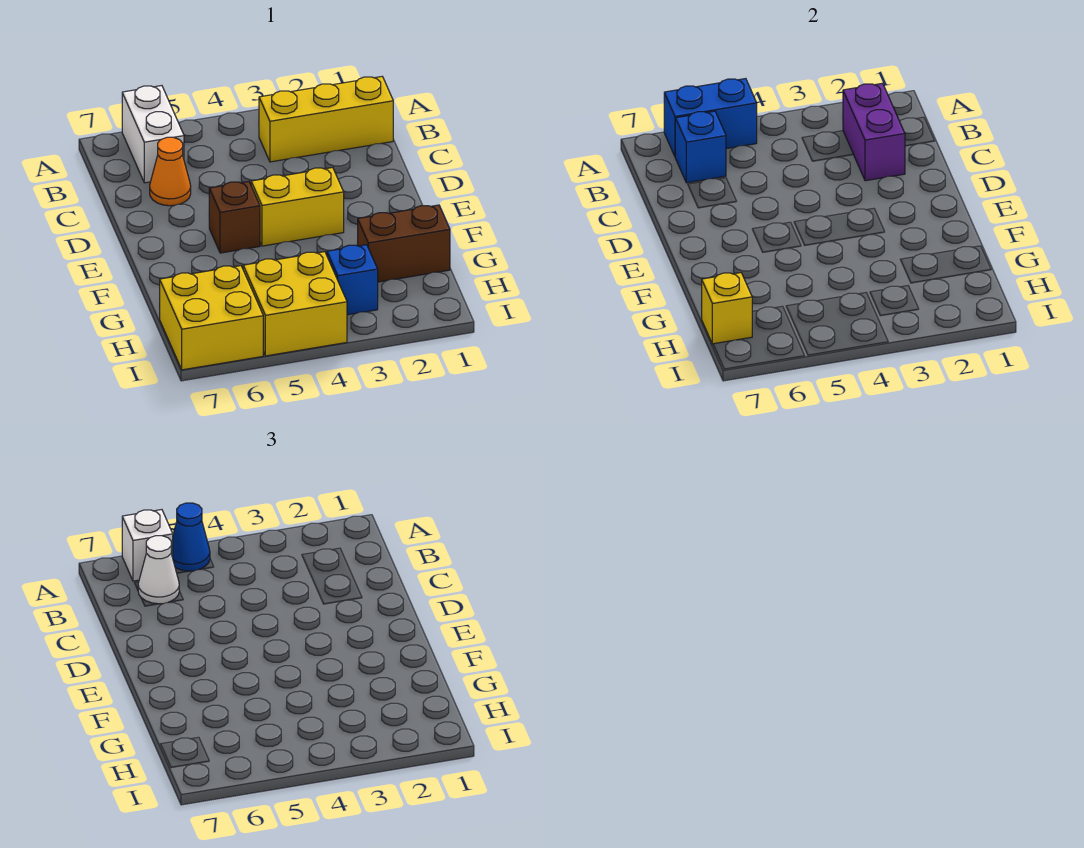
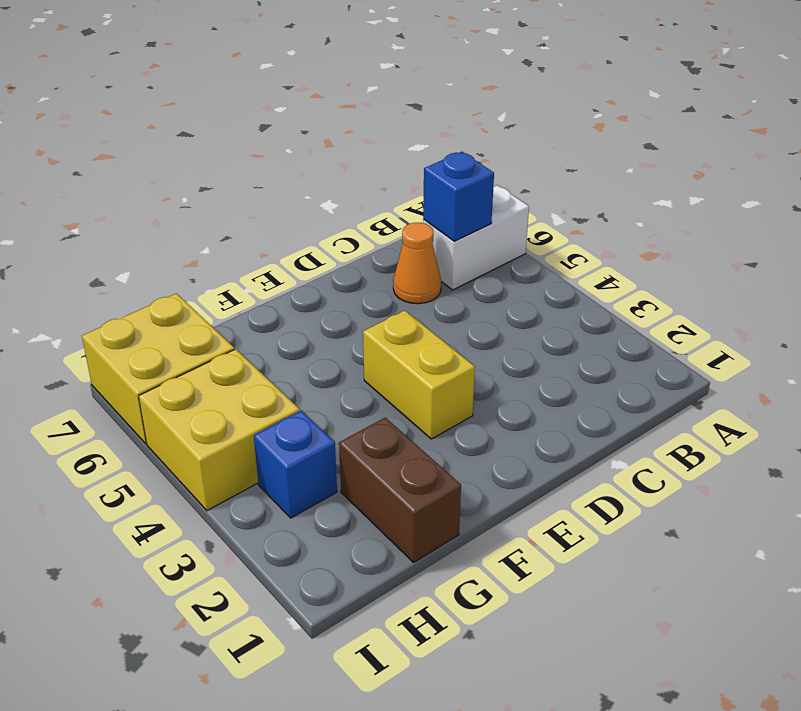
none -> yellow brick B1:B3 level 1
none -> brown brick E5 level 1
none -> blue brick A5:A6 level 2

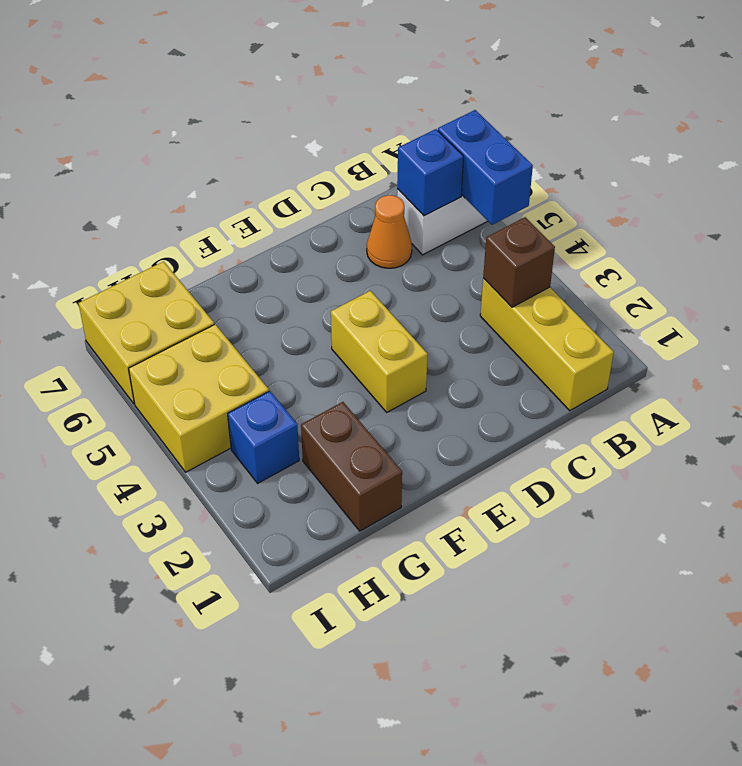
brown brick B3 level 2 -> brown brick E5 level 1
none -> purple brick B2:C2 level 2
none -> yellow brick H7 level 2
none -> blue cone A5 level 3

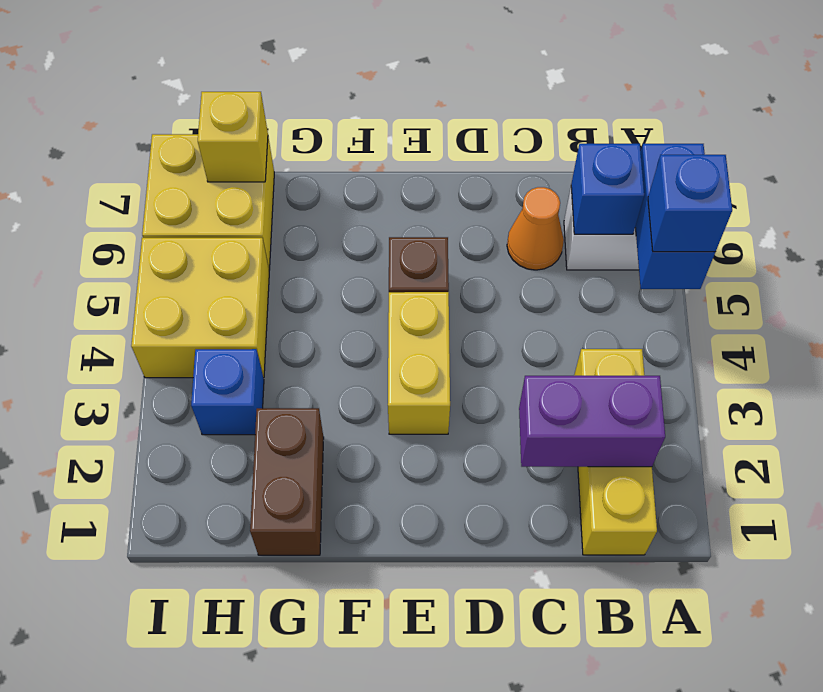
blue brick A5 level 3 -> blue cone A5 level 3
none -> white brick A6 level 3
none -> white cone B6 level 3

